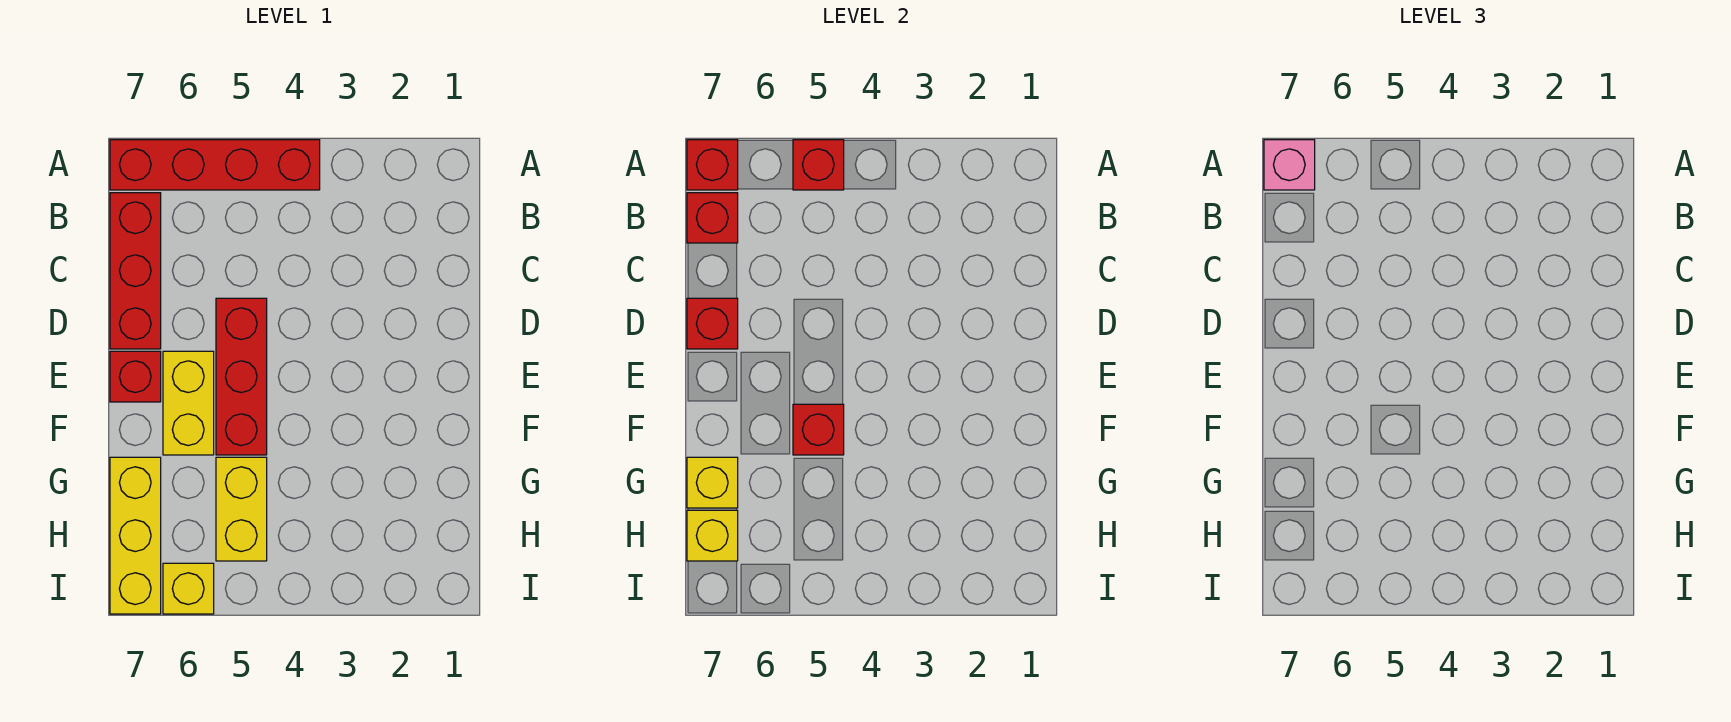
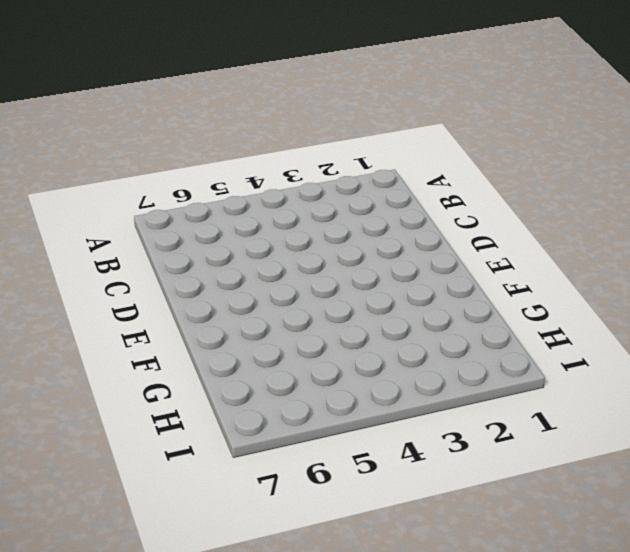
none -> red brick A4:A7 level 1
none -> red brick B7:D7 level 1
none -> red brick D5:F5 level 1

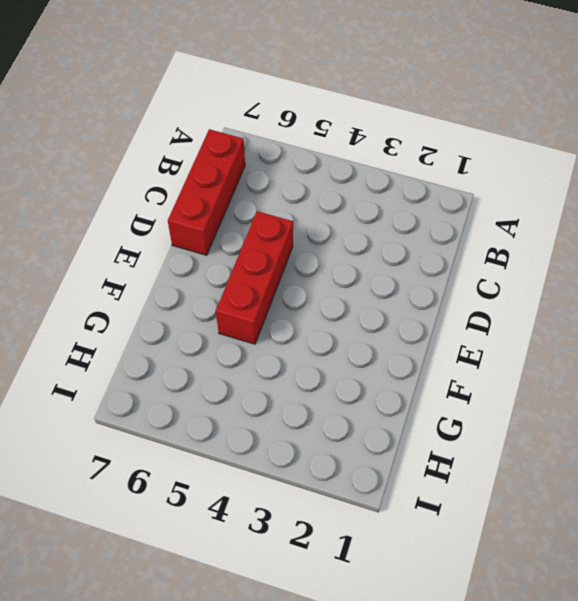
none -> red brick A4:A7 level 1
none -> yellow brick E6:F6 level 1
none -> red brick E7 level 1

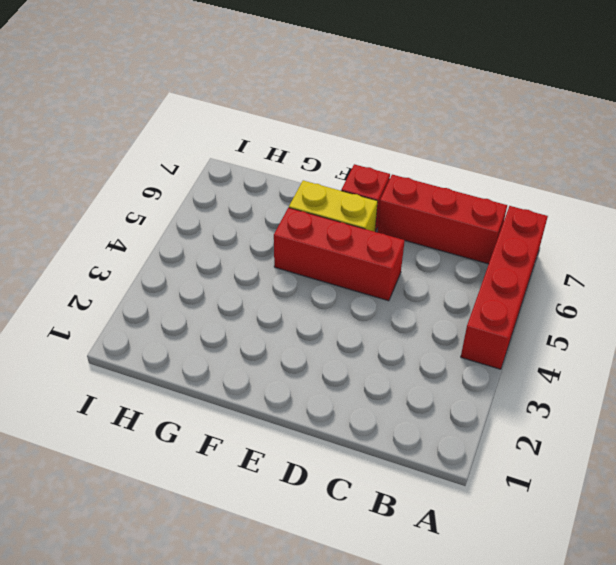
none -> yellow brick G5:H5 level 1
none -> yellow brick G7:I7 level 1
none -> yellow brick I6 level 1

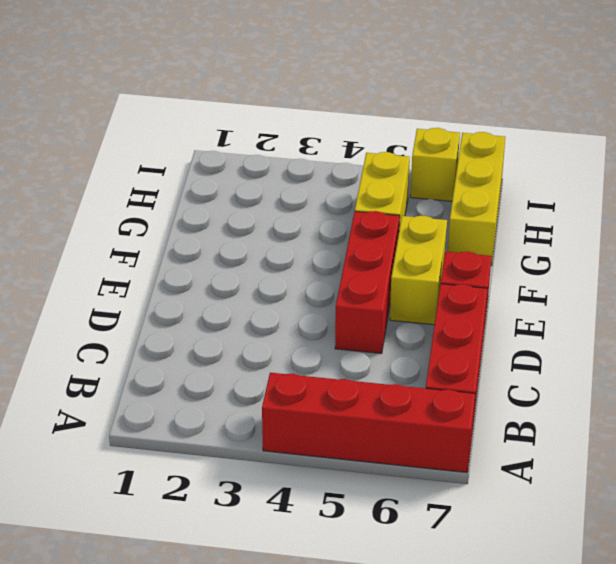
none -> red brick A5 level 2
none -> red brick A7 level 2
none -> red brick B7 level 2

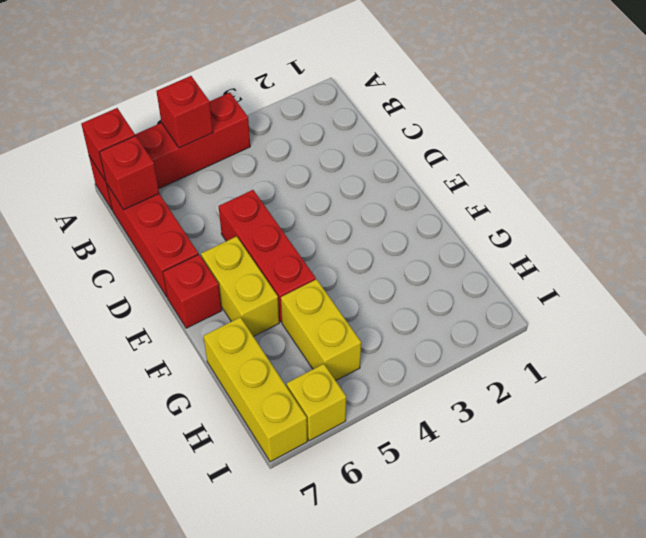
none -> red brick D7 level 2
none -> red brick F5 level 2
none -> yellow brick G7 level 2

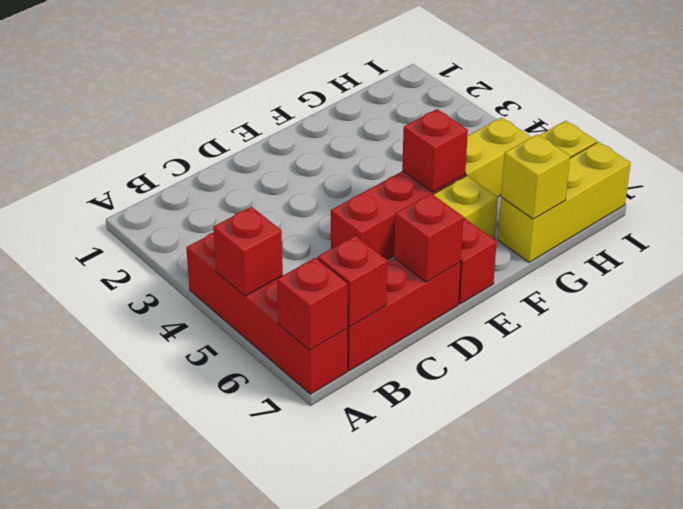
none -> yellow brick H7 level 2
none -> pink brick A7 level 3

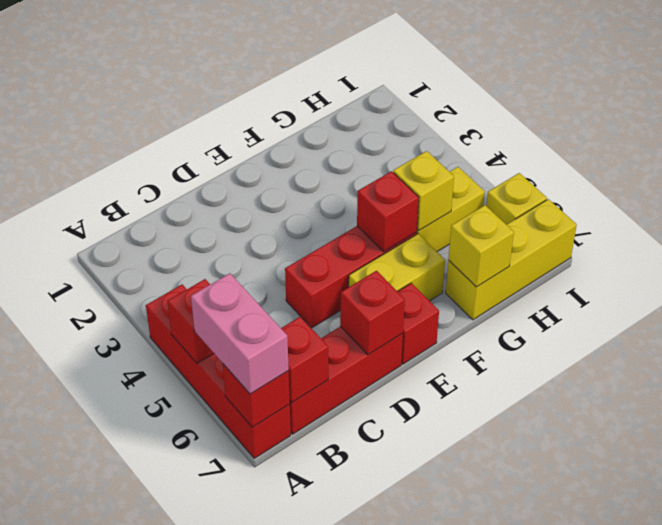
pink brick A6:A7 level 3 -> pink brick A7 level 3
yellow brick G5 level 2 -> yellow brick H7 level 2

